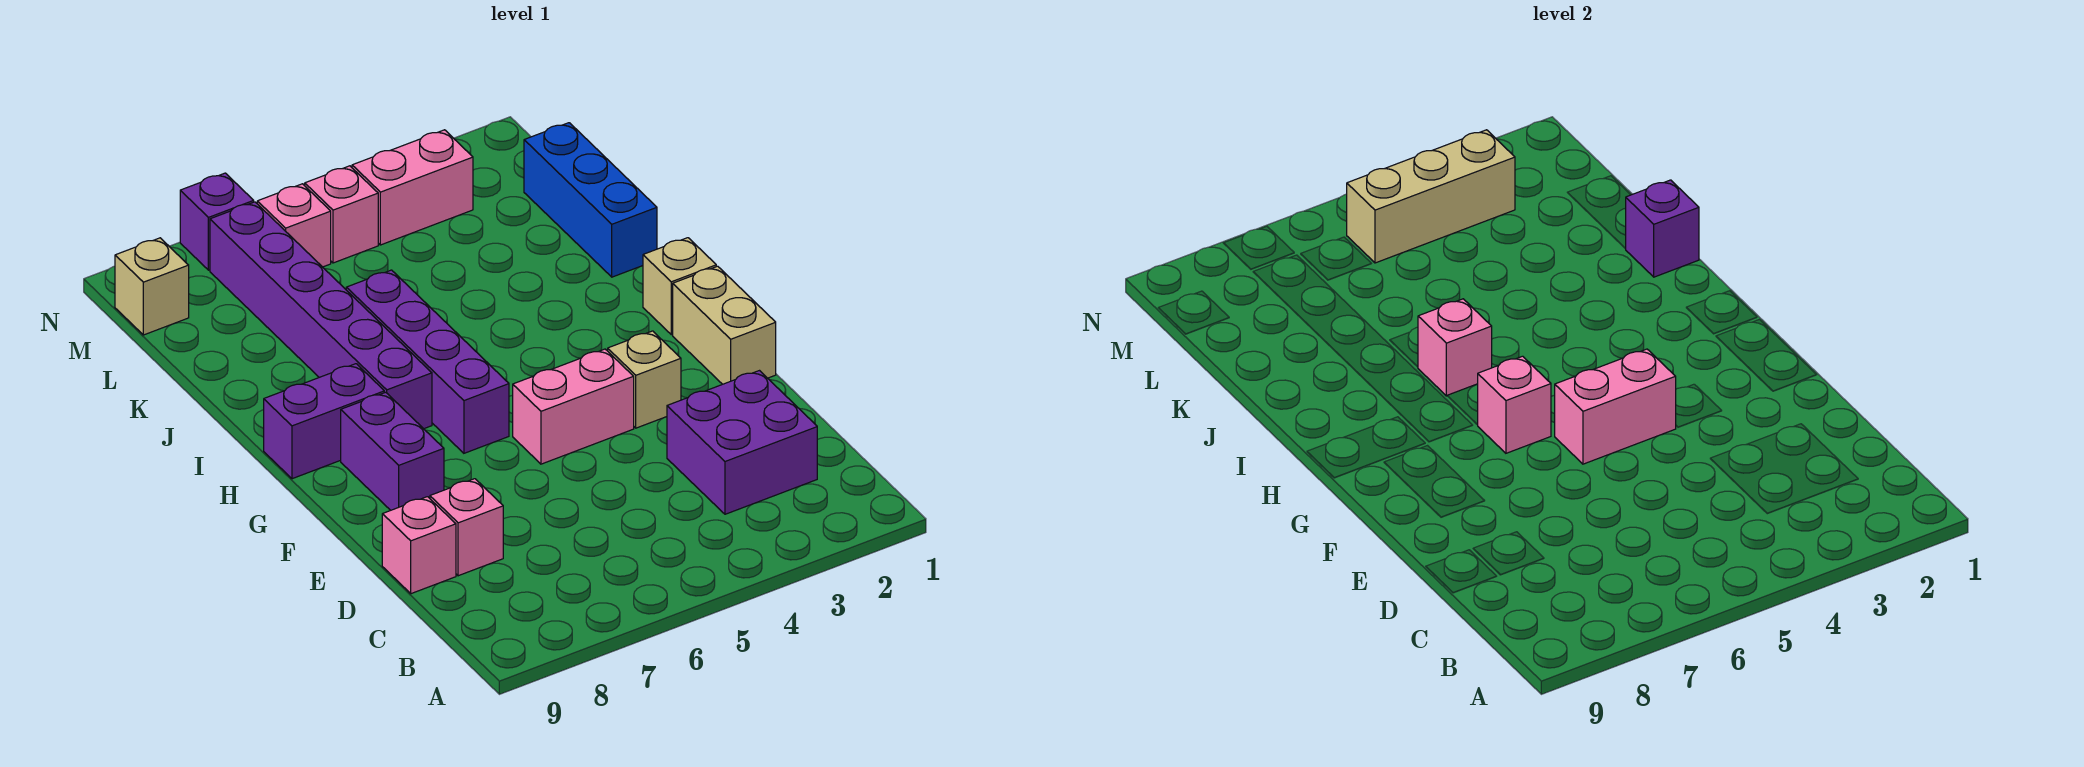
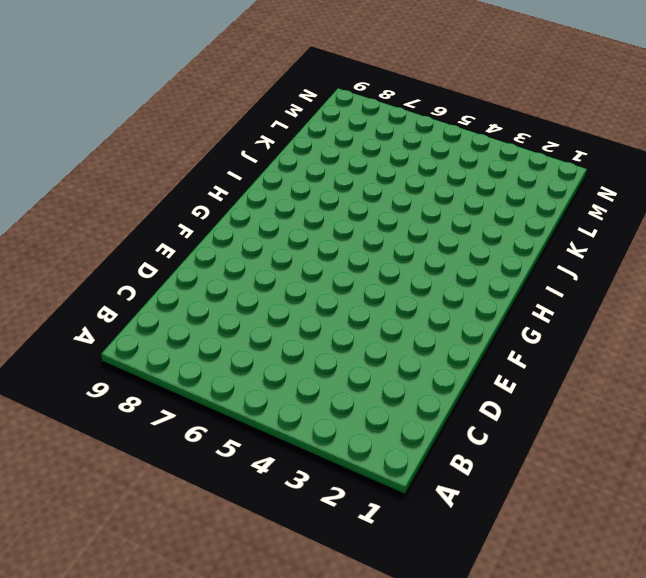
none -> purple brick C2:D3 level 1
none -> pink brick D8 level 1
none -> pink brick D9 level 1

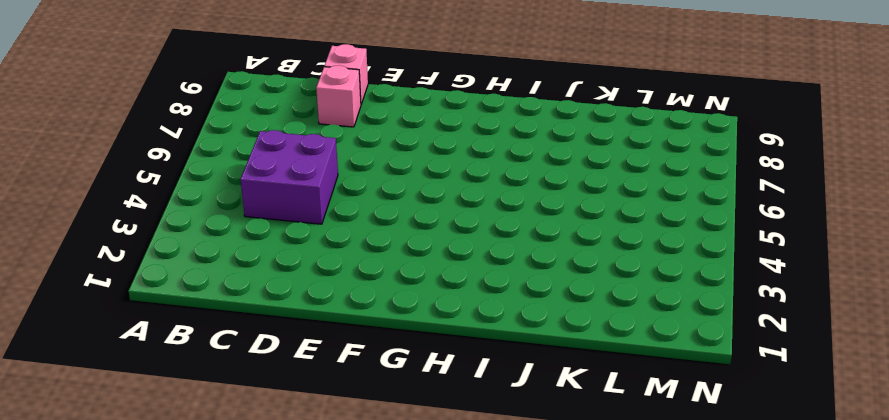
purple brick C4:D5 level 1 -> purple brick C2:D3 level 1
none -> tan brick F1:G1 level 1
none -> tan brick F3 level 1
none -> pink brick F4:F5 level 1

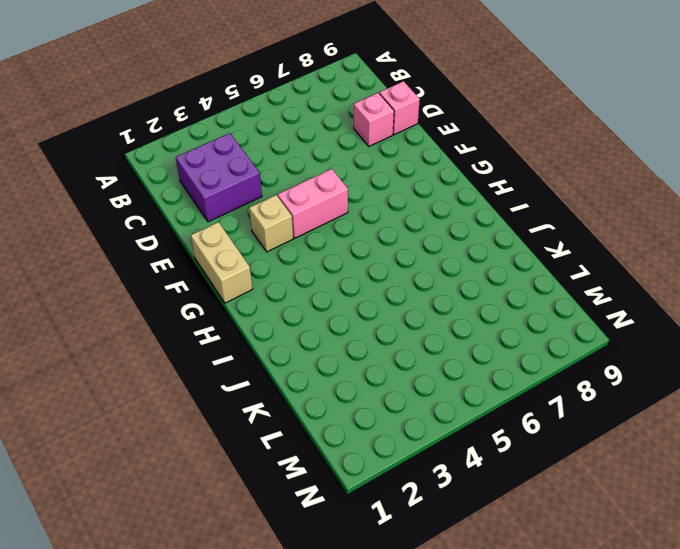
none -> purple brick F8:G8 level 1
none -> purple brick G6:J6 level 1
none -> tan brick H1 level 1

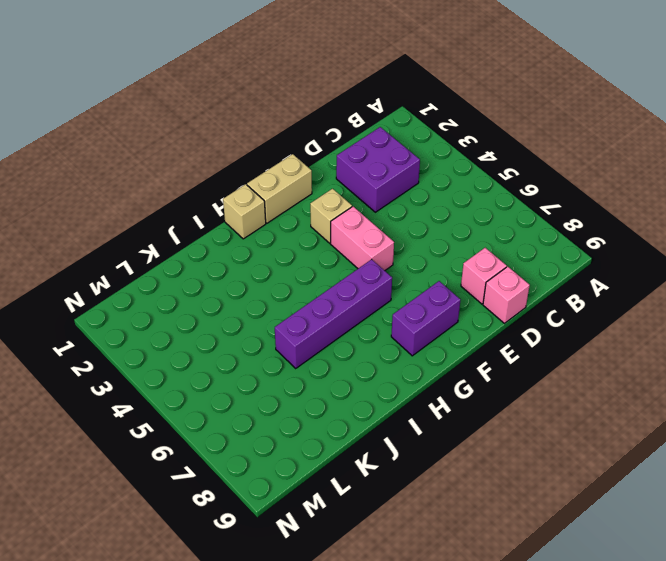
none -> purple brick H7:M7 level 1
none -> purple brick H8:H9 level 1
none -> blue brick J1:L1 level 1

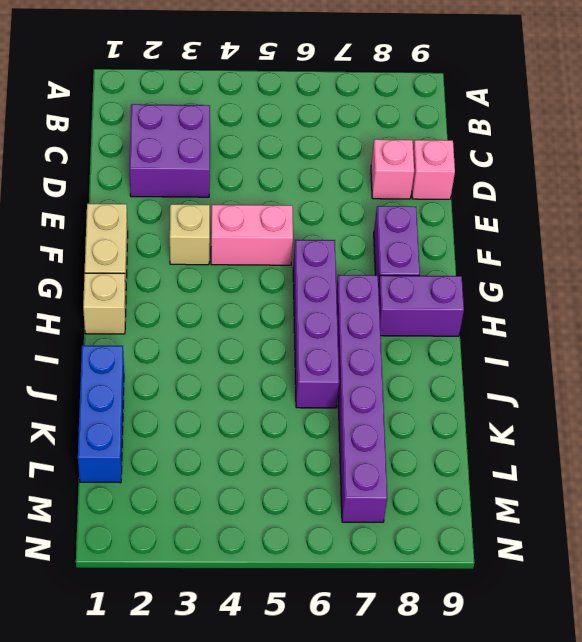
none -> pink brick M3:M4 level 1
none -> pink brick M5 level 1
none -> pink brick M6 level 1

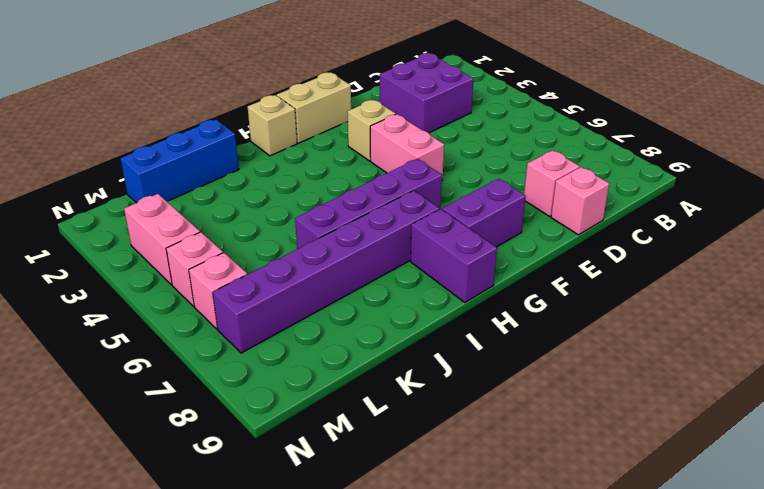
none -> tan brick M9 level 1
none -> purple brick N7 level 1
none -> pink brick F4:F5 level 2

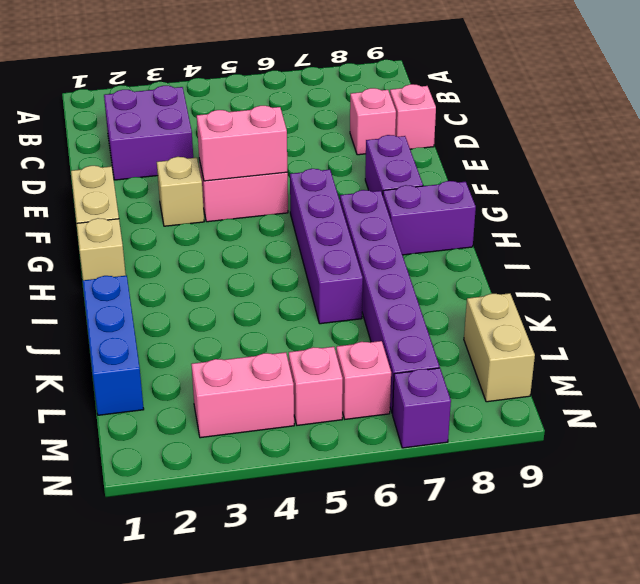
tan brick L9:M9 level 1 -> tan brick M9 level 1
none -> pink brick G6 level 2
none -> pink brick I6 level 2
none -> purple brick J1 level 2

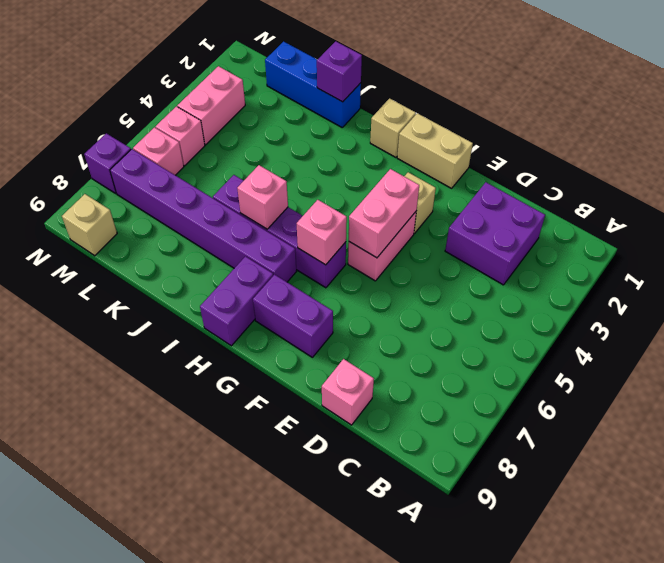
none -> pink brick D8 level 1
none -> tan brick M3:M5 level 2

